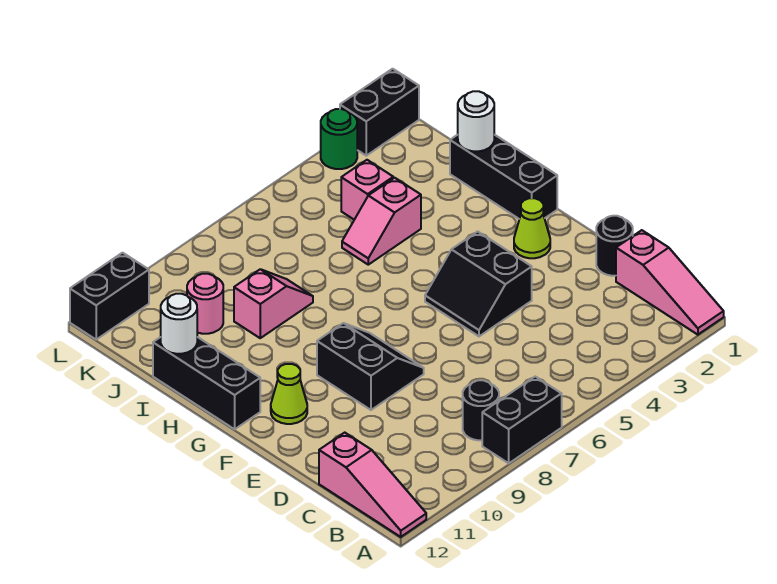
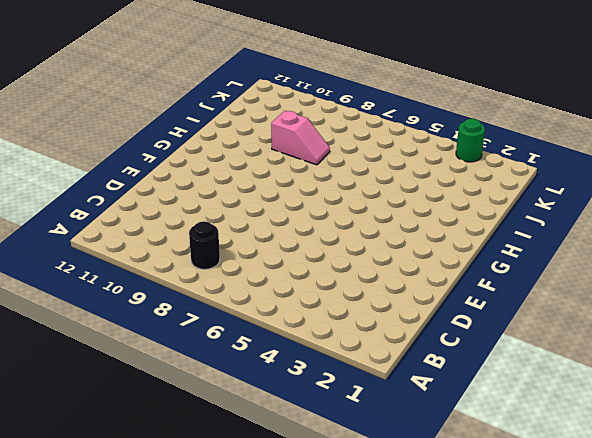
none -> pink slope A1:C1 level 1 top C
none -> black brick A7:A8 level 1
none -> pink slope A12:C12 level 1 top C

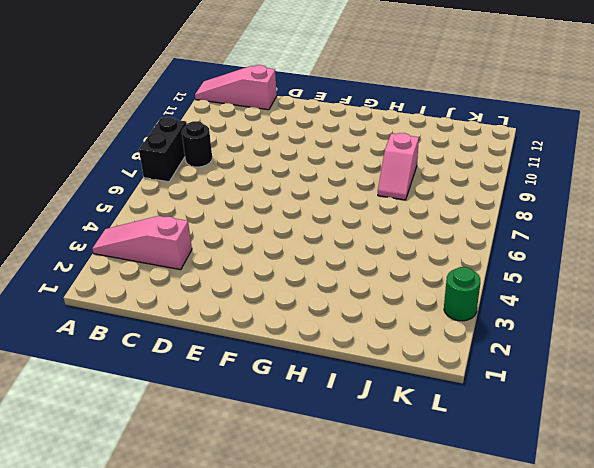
pink slope A3:C3 level 1 top C -> pink slope A1:C1 level 1 top C
none -> black round brick D1 level 1
none -> black slope E4:F5 level 1 top 4
none -> black slope E8:F9 level 1 top 9

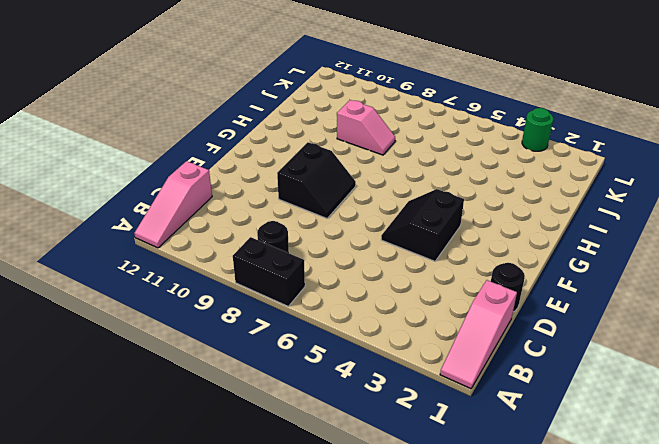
none -> lime cone F2 level 1
none -> lime cone F11 level 1
none -> black brick G1:I1 level 1

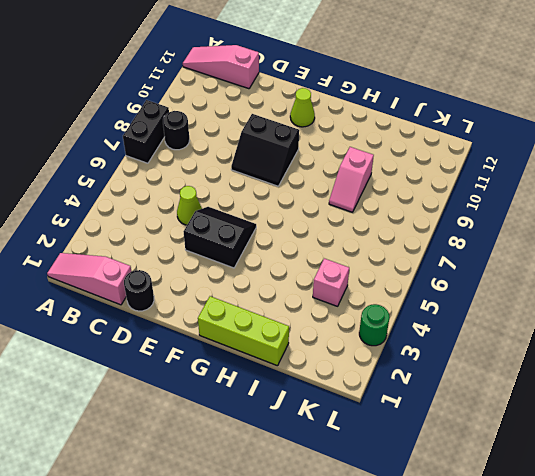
lime cone D5 level 1 -> lime cone F2 level 1
lime brick G1:I1 level 1 -> black brick G1:I1 level 1
none -> black brick G12:I12 level 1
none -> pink slope I4:I5 level 1 top 4
none -> pink round brick J10 level 1

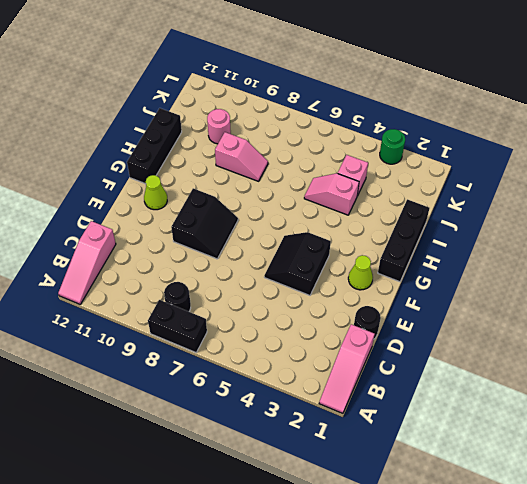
none -> black brick L1:L2 level 1
none -> black brick L11:L12 level 1
none -> white round brick I1 level 2

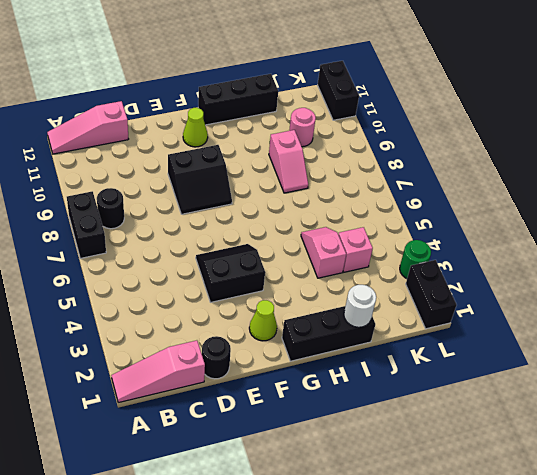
none -> white round brick I12 level 2

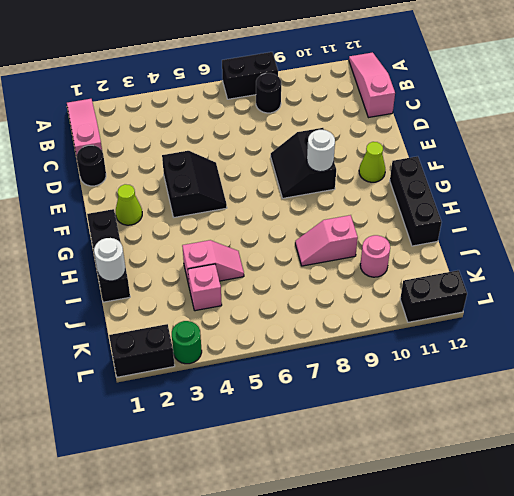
white round brick F9 level 2 -> white round brick I12 level 2

